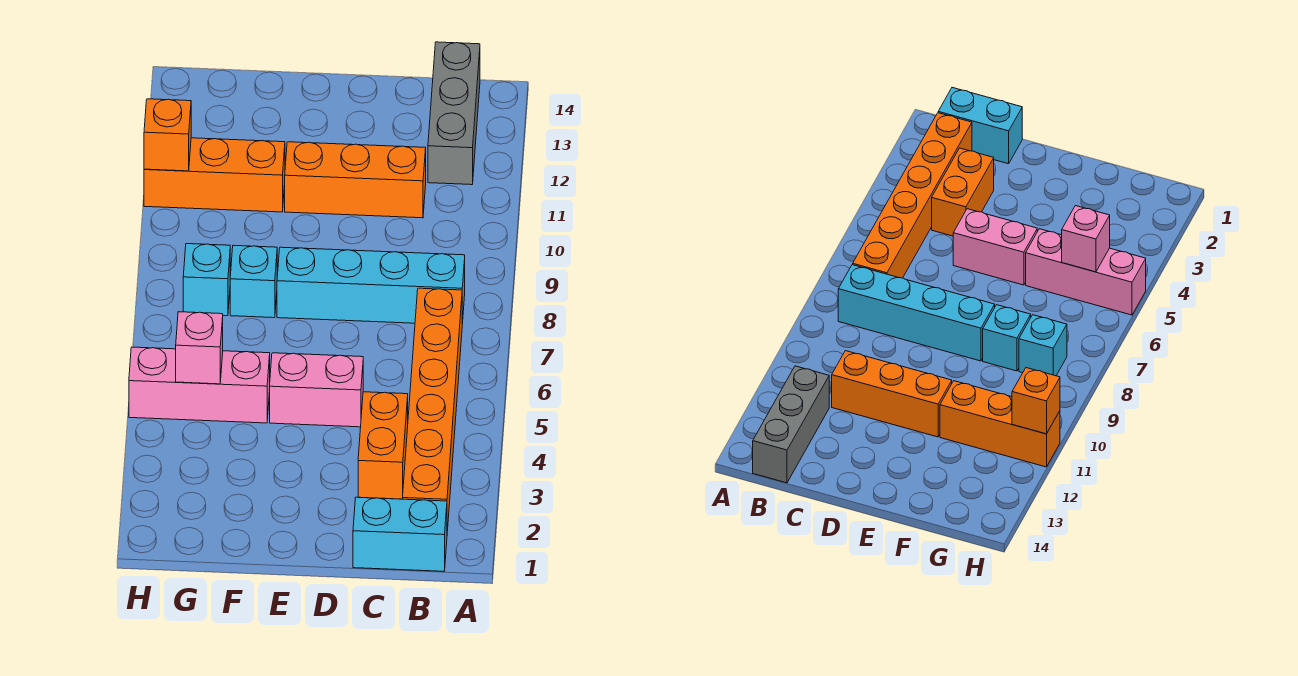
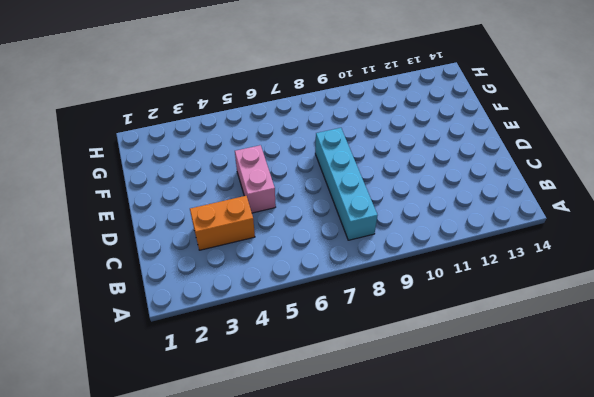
none -> cyan brick B1:C1 level 1
none -> orange brick B2:B7 level 1
none -> grey brick B12:B14 level 1

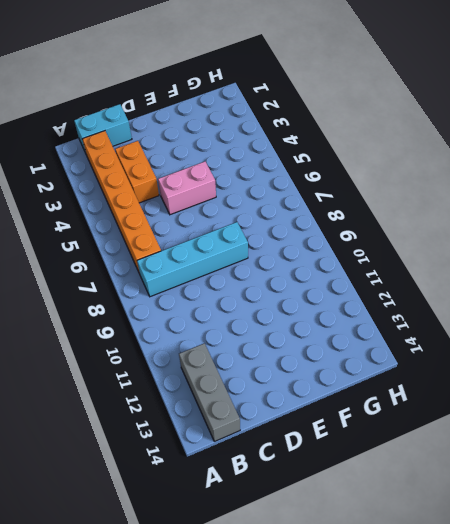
none -> orange brick C11:E11 level 1
none -> pink brick F5:H5 level 1
none -> cyan brick F8 level 1

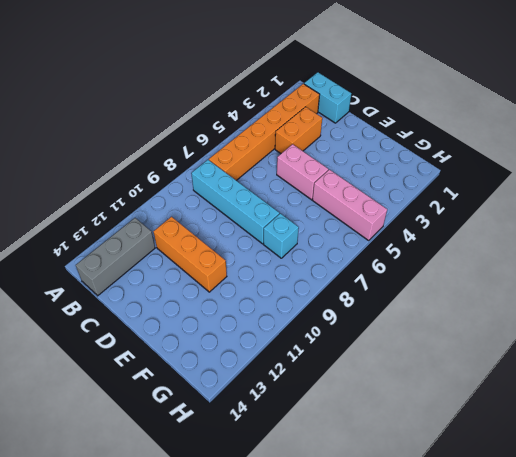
none -> orange brick F11:H11 level 1
none -> cyan brick G8 level 1
none -> pink brick G5 level 2

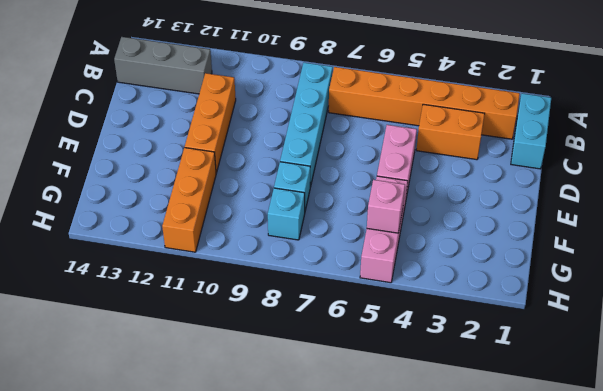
none -> orange brick H11 level 2

